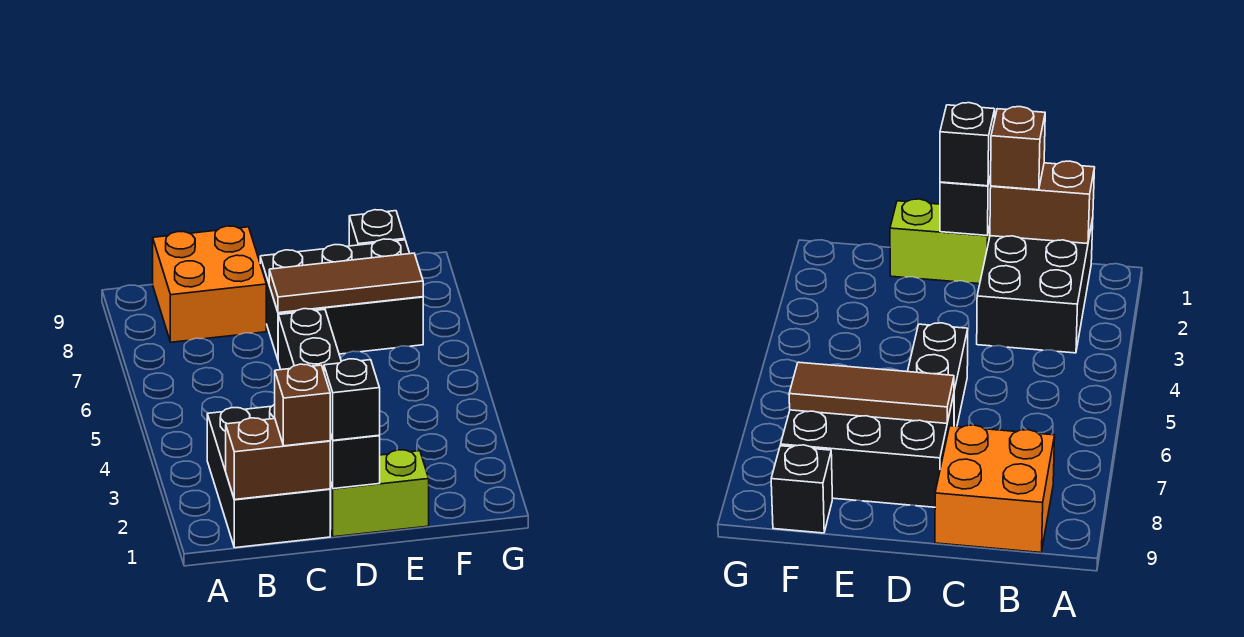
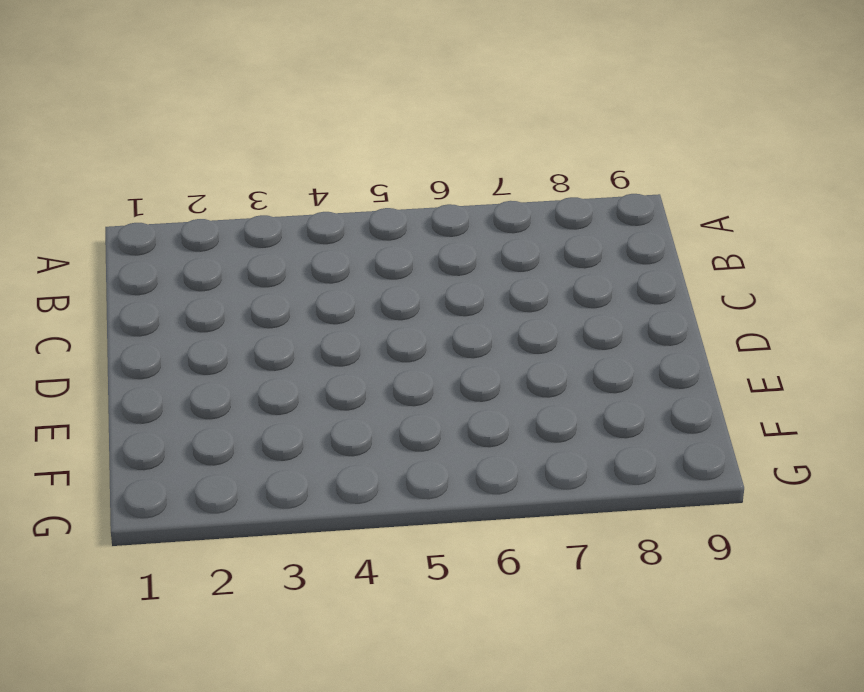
none -> black brick B1:C3 level 1
none -> orange brick B8:C9 level 1

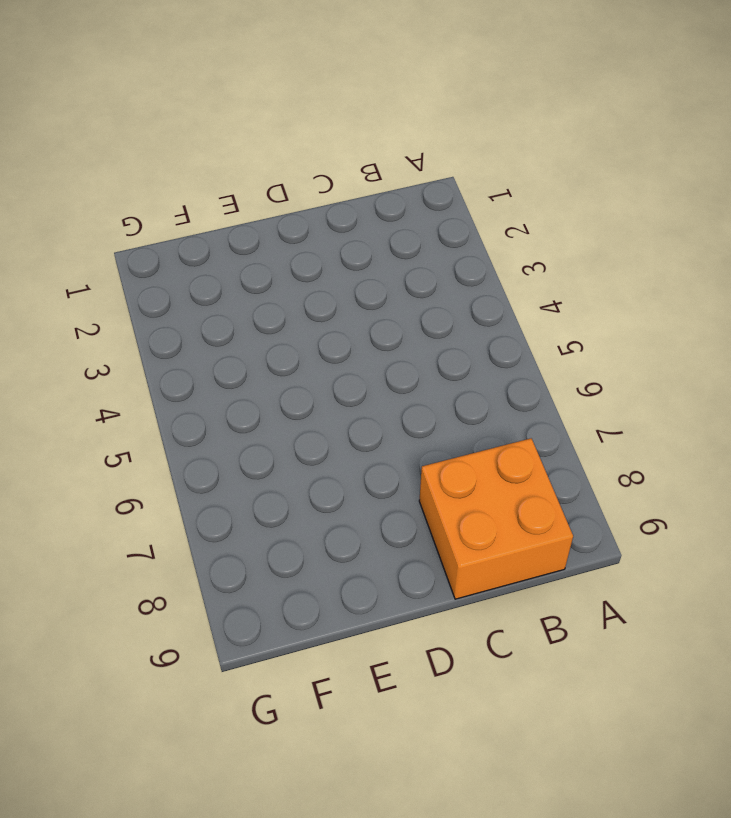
none -> black brick B1:C3 level 1
none -> lime brick D1:E1 level 1

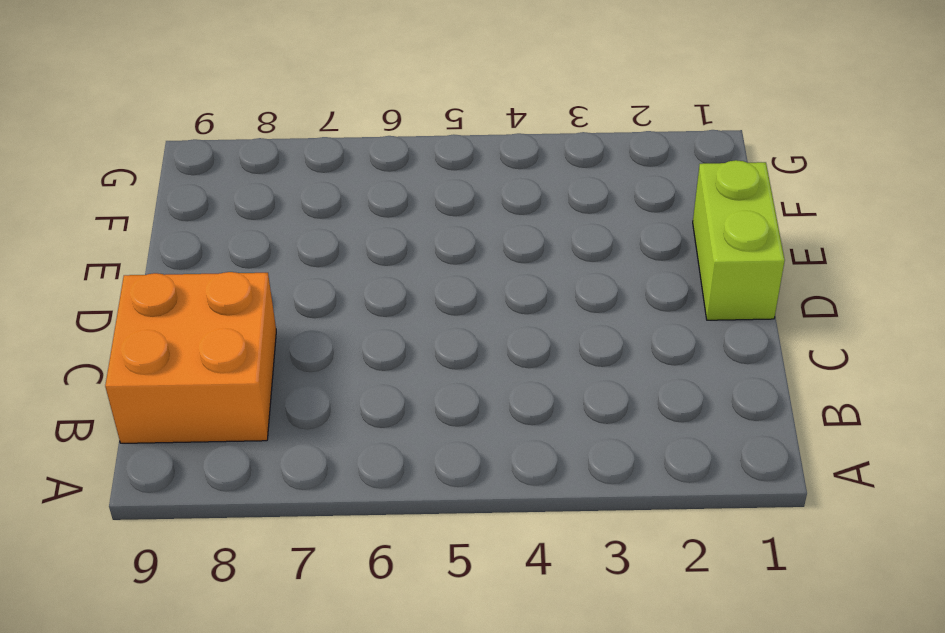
none -> black brick B1:C3 level 1
none -> black brick D5:D6 level 1

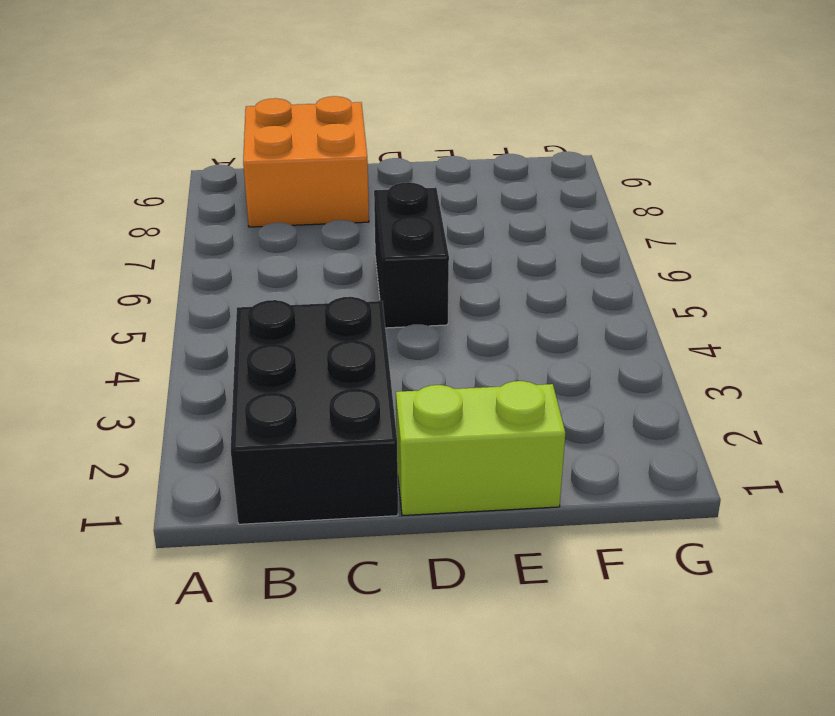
none -> black brick D7:F8 level 1
none -> black brick F9 level 1

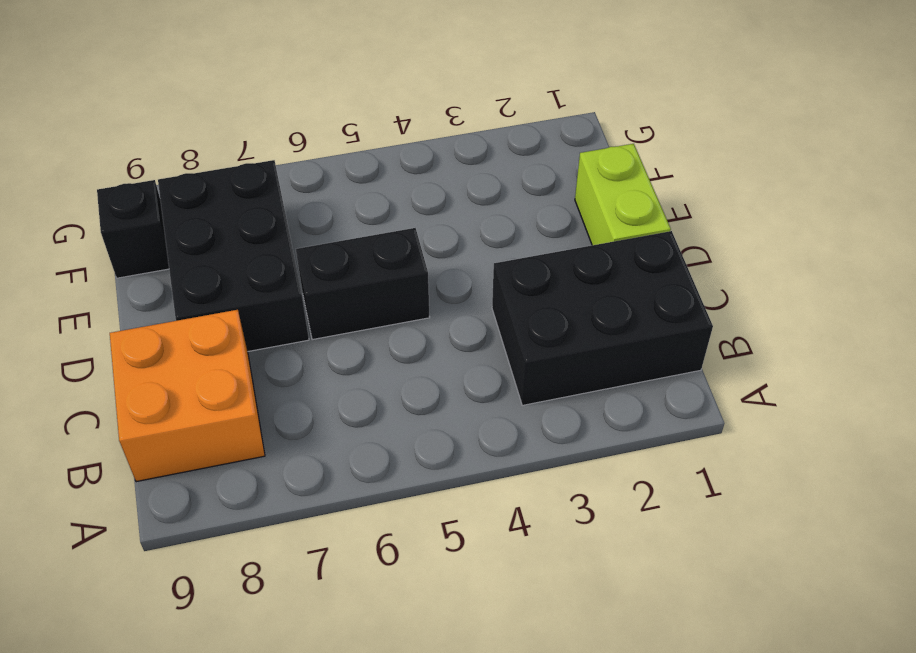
none -> brown brick B1:C1 level 2
none -> black brick D1 level 2

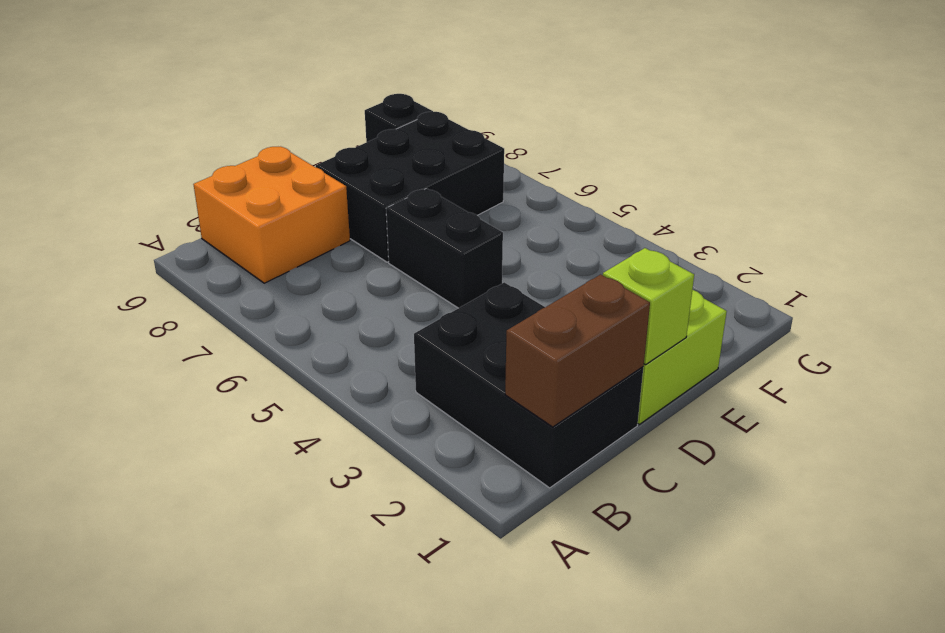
lime brick D1 level 2 -> black brick D1 level 2
none -> brown tile D7:F7 level 2
none -> brown brick C1 level 3

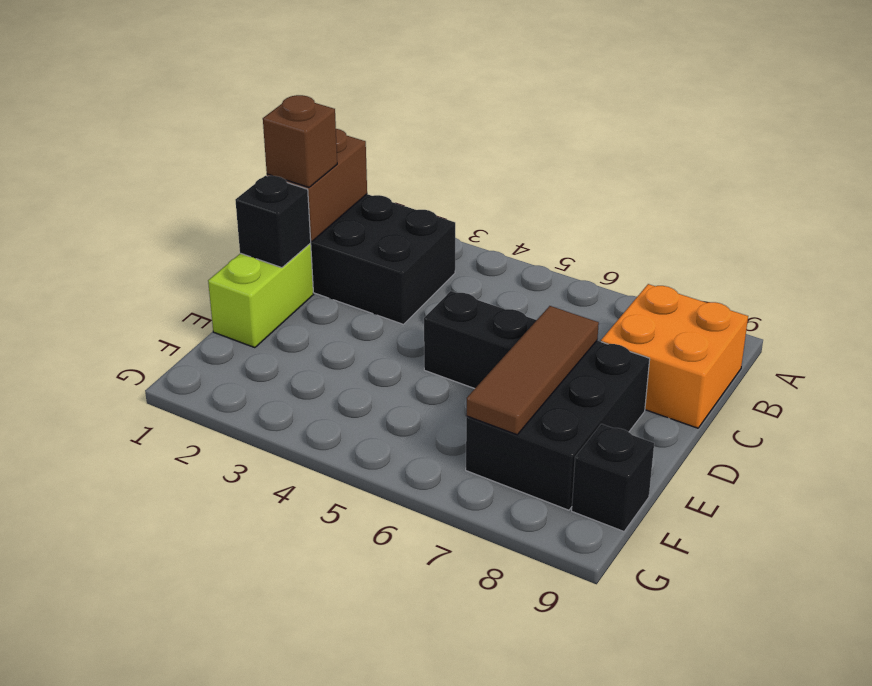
none -> black brick D1 level 3

